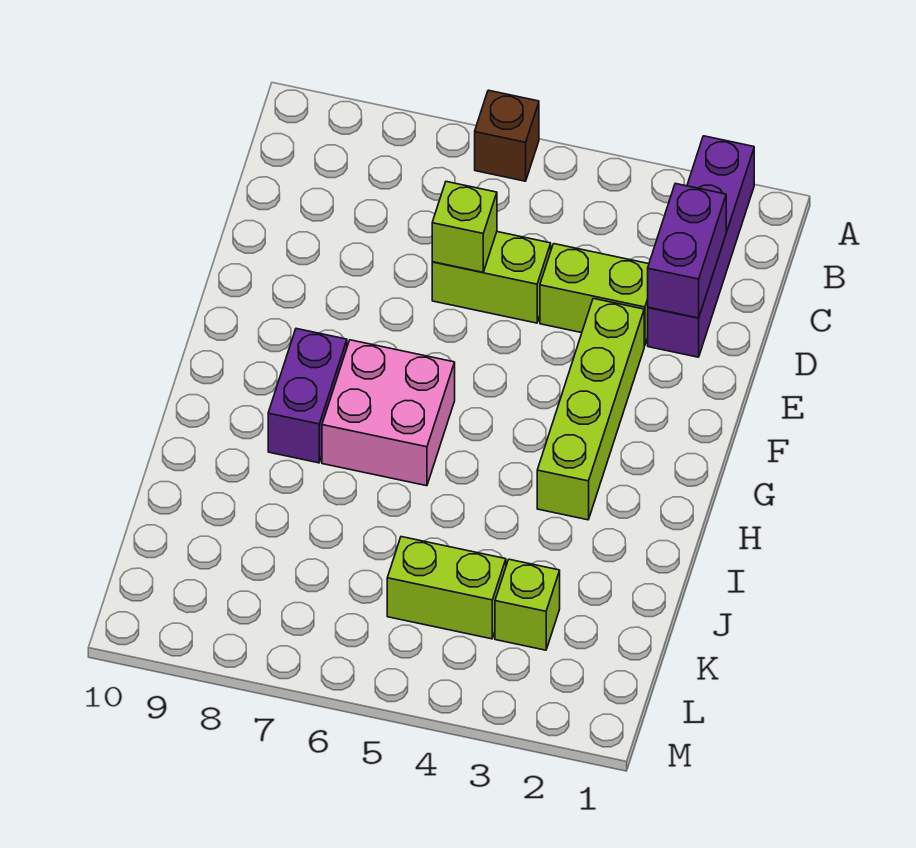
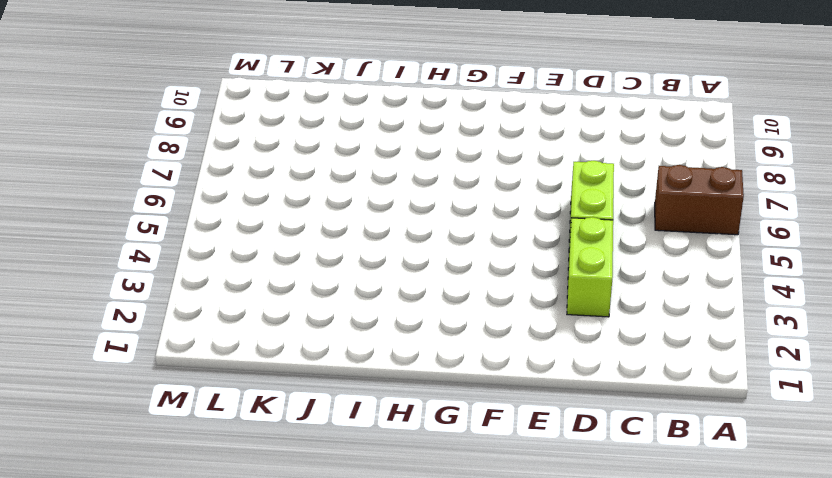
brown brick A6:B6 level 1 -> brown brick A6 level 1
none -> purple brick A2:D2 level 1
none -> lime brick E3:H3 level 1

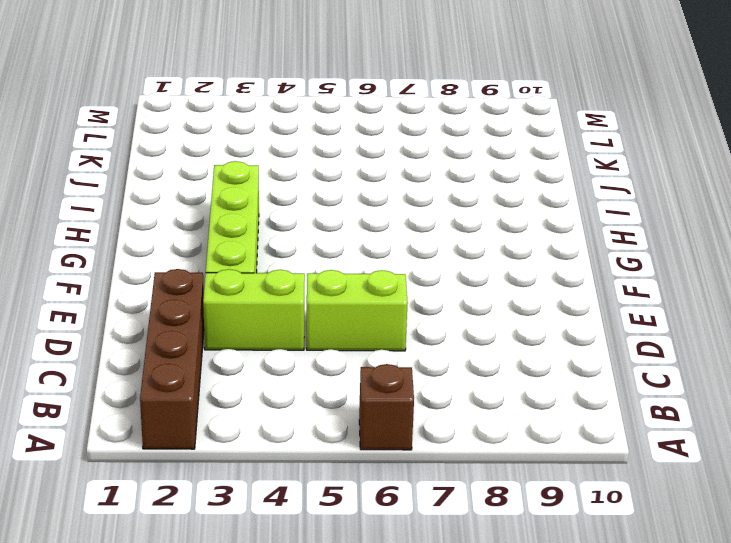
brown brick A2:D2 level 1 -> purple brick A2:D2 level 1
none -> pink brick G6:H7 level 1
none -> purple brick G8:H8 level 1

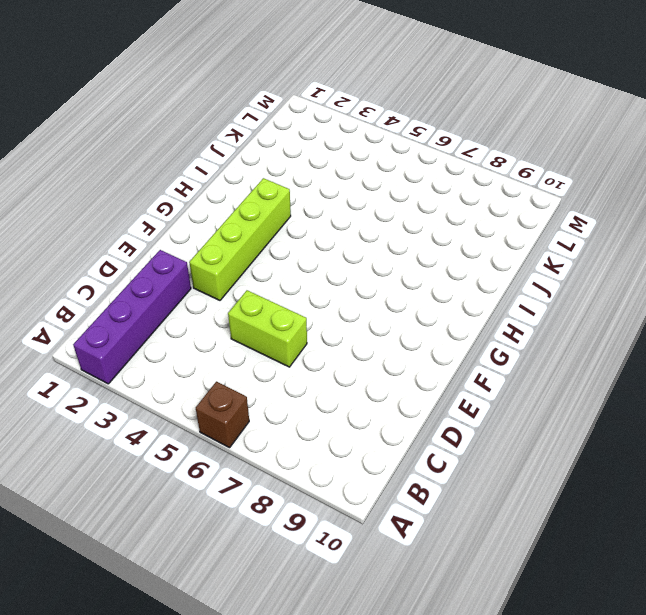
none -> lime brick D3:D4 level 1
none -> pink brick G6:H7 level 1

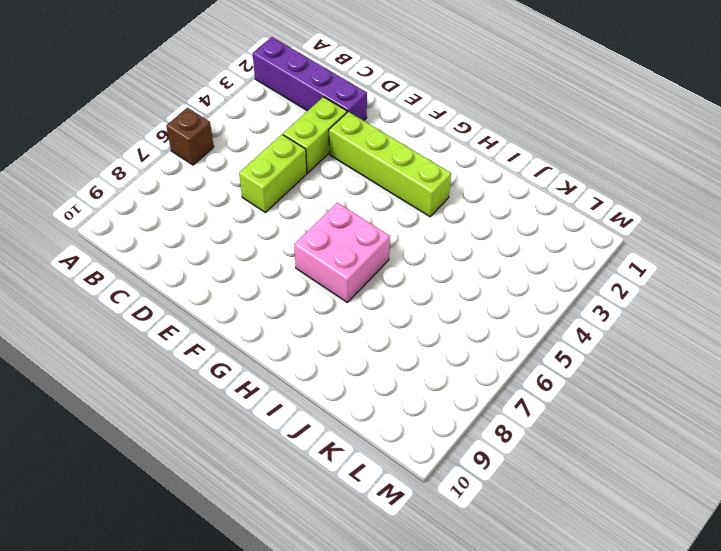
none -> purple brick G8:H8 level 1
none -> lime brick K3 level 1

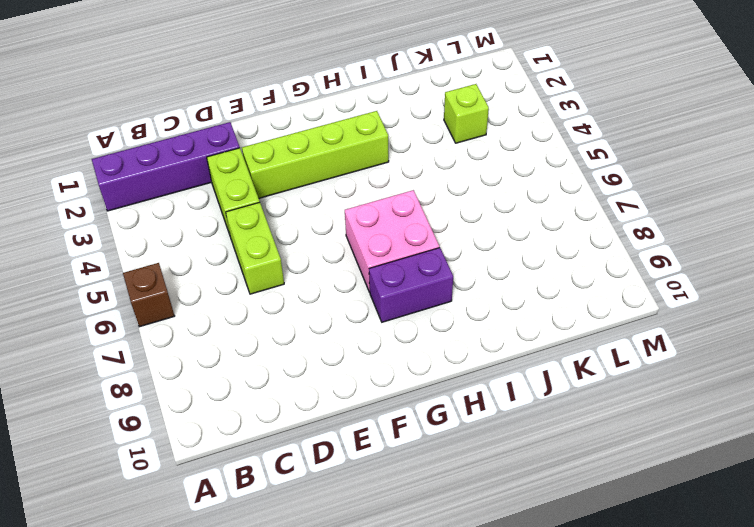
none -> lime brick K4:K5 level 1
none -> purple brick C2:D2 level 2

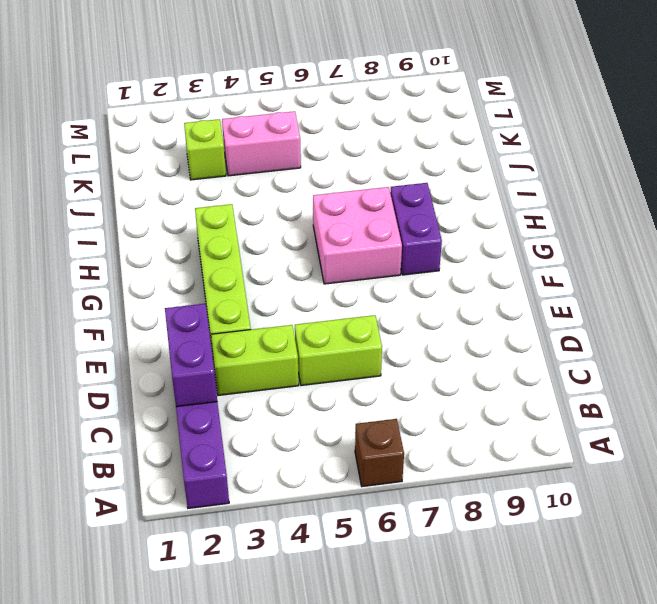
pink brick K4:K5 level 1 -> lime brick K4:K5 level 1
none -> lime brick D6 level 2

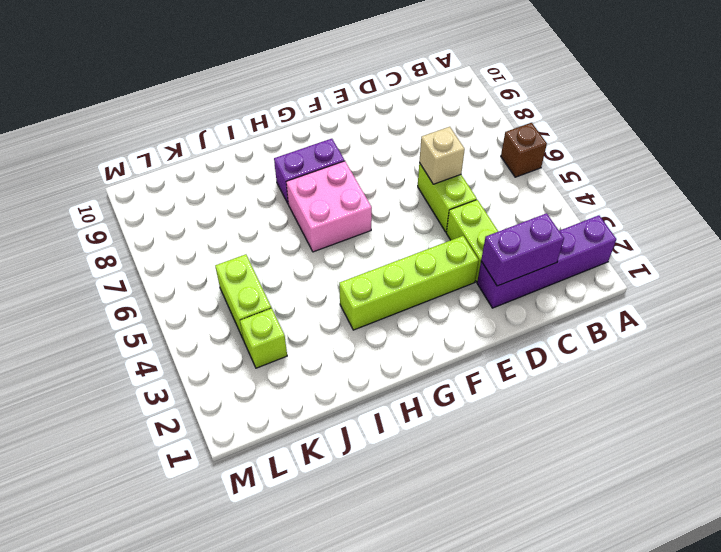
tan brick D6 level 2 -> lime brick D6 level 2

